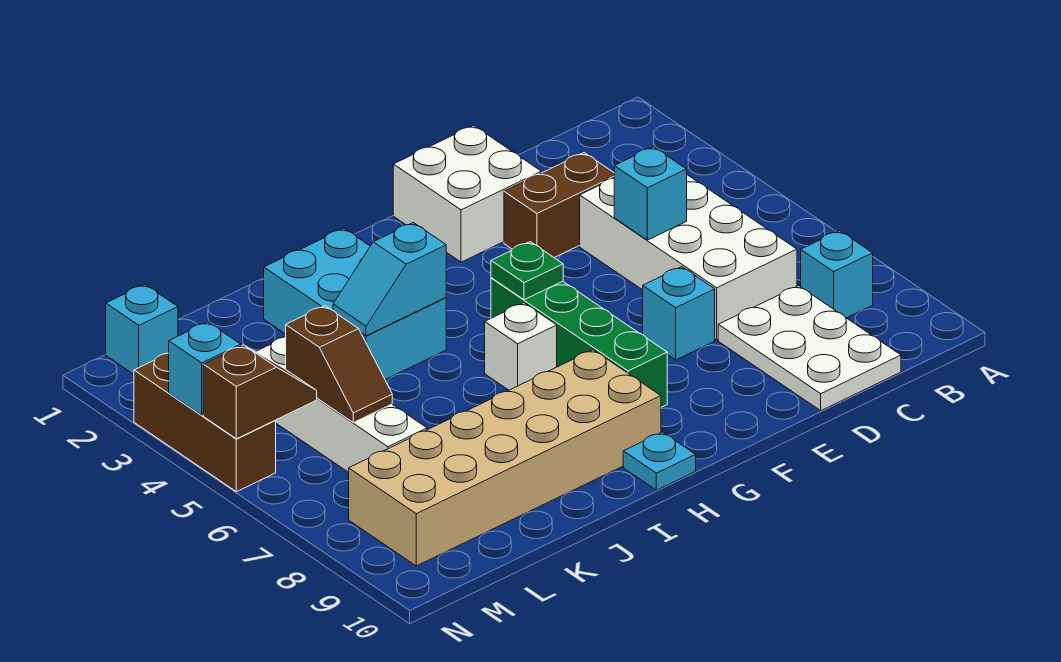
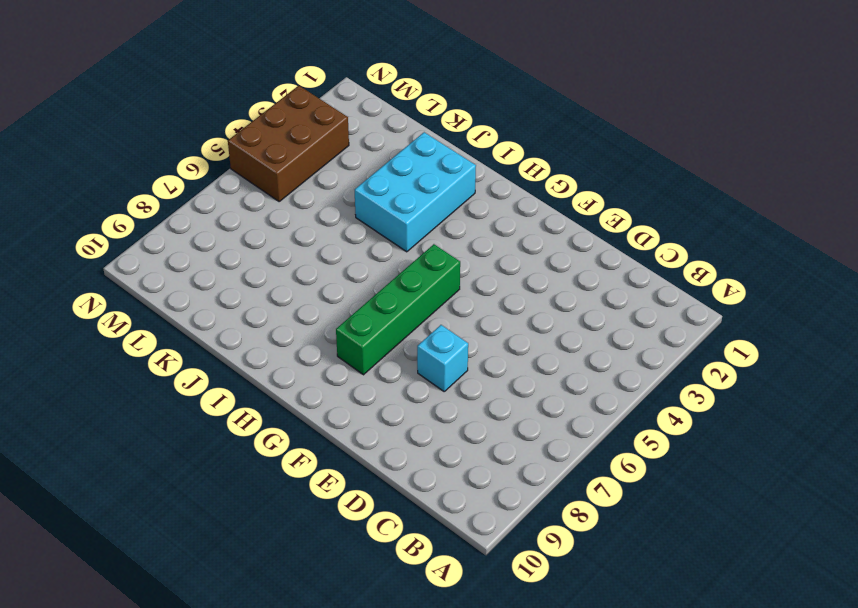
brown brick M3:N5 level 1 -> brown brick N3:N5 level 1
none -> cyan brick B8 level 1
none -> white brick C4:D7 level 1
none -> white plate C8:D10 level 1

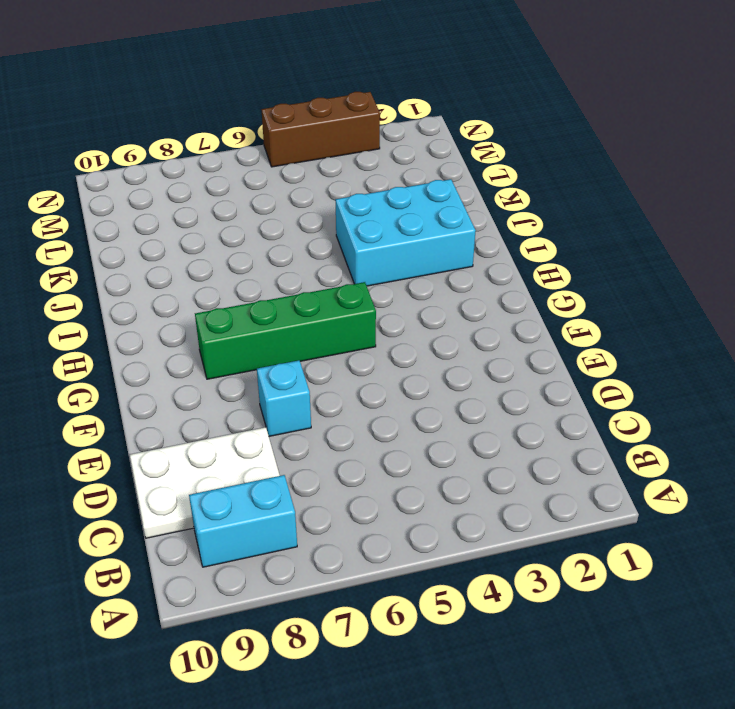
cyan brick B8:B9 level 1 -> cyan brick B8 level 1
none -> white brick C4:D7 level 1
none -> brown brick D3:E3 level 1
none -> white brick E1:F2 level 1

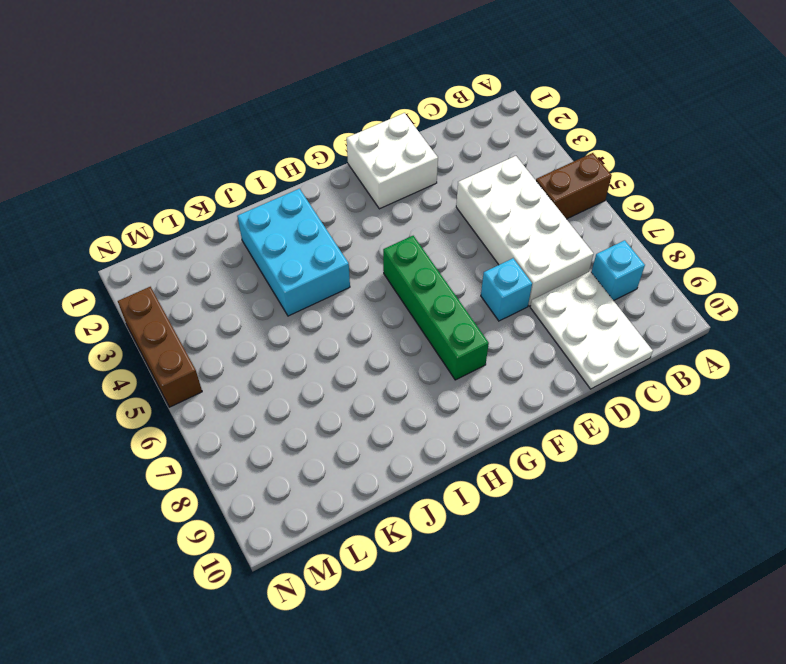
brown brick A5:B5 level 1 -> brown brick D3:E3 level 1
none -> white brick H6 level 1
none -> tan brick H8:M9 level 1
none -> cyan plate H10 level 1

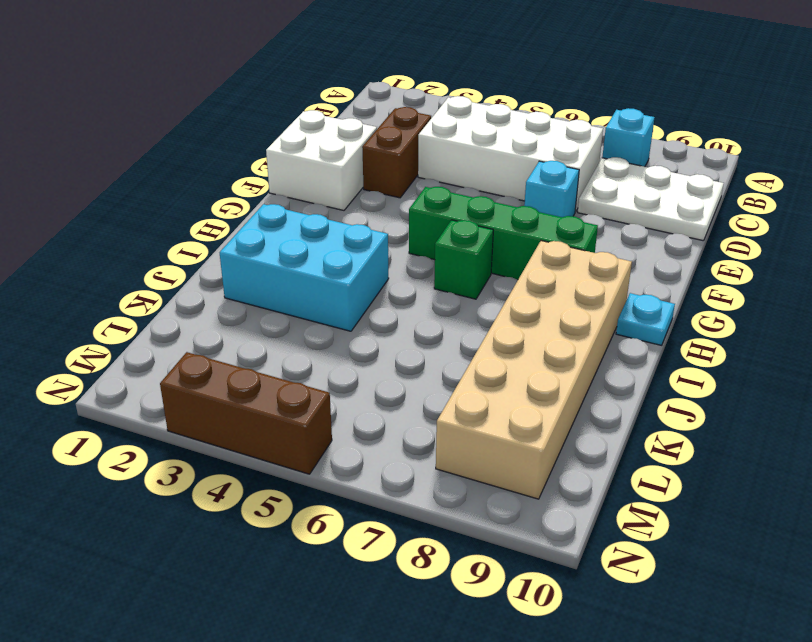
green brick H6 level 1 -> white brick H6 level 1
none -> white brick L4:L7 level 1
none -> cyan brick M1 level 1
none -> cyan brick D5 level 2

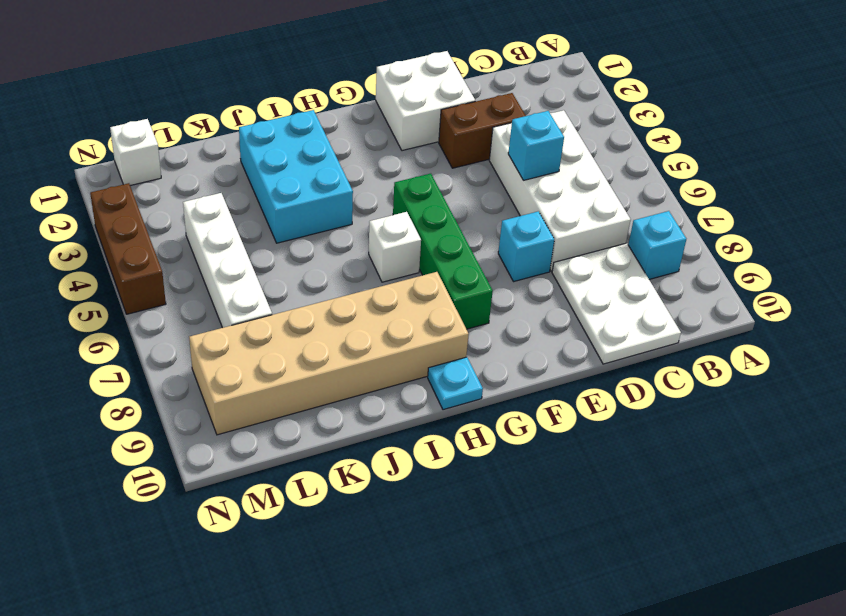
white brick M1 level 1 -> cyan brick M1 level 1
none -> green plate G5 level 2
none -> cyan slope I4:J4 level 2 top I
none -> brown slope L5:L6 level 2 top 5

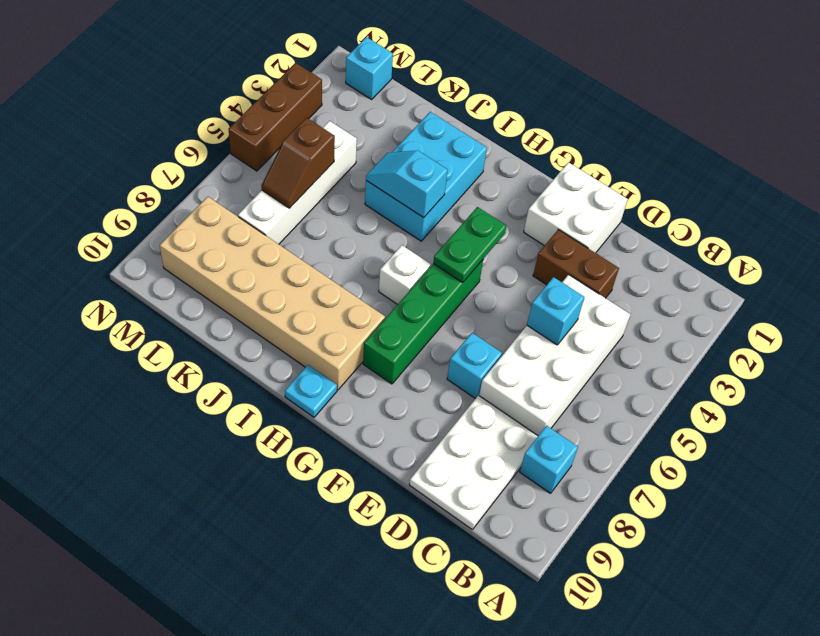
green plate G4:G5 level 2 -> green plate G5 level 2
none -> brown slope M5:N5 level 2 top N
none -> cyan brick N4 level 2

